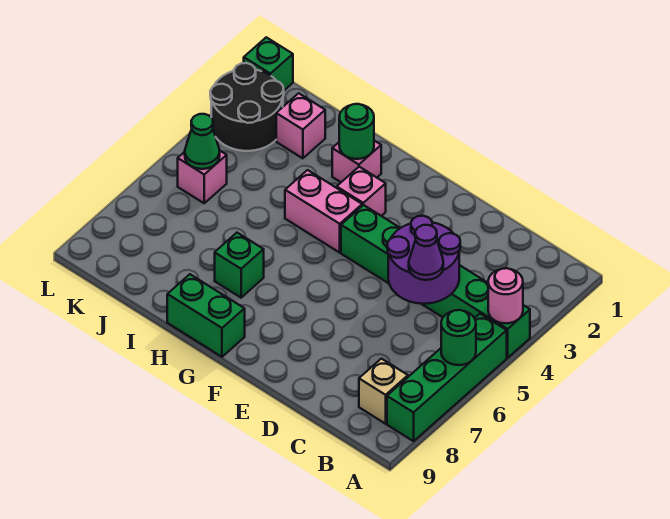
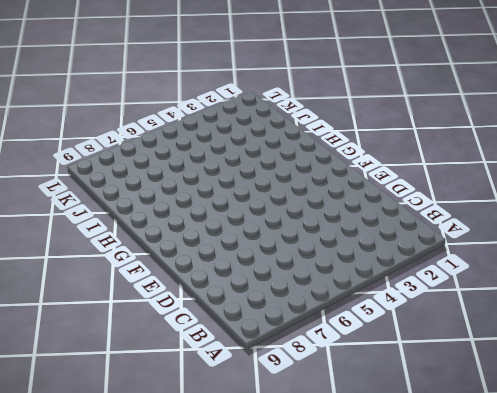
none -> green brick A4:F4 level 1
none -> green brick A5:A8 level 1
none -> tan brick B8 level 1

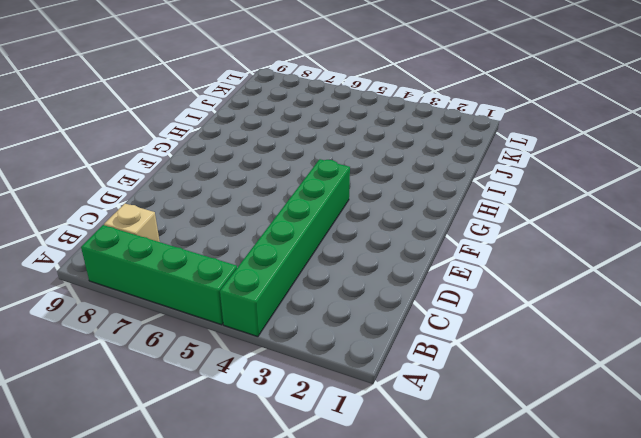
none -> pink brick G3 level 1
none -> pink brick G4:H4 level 1
none -> green brick G9:H9 level 1

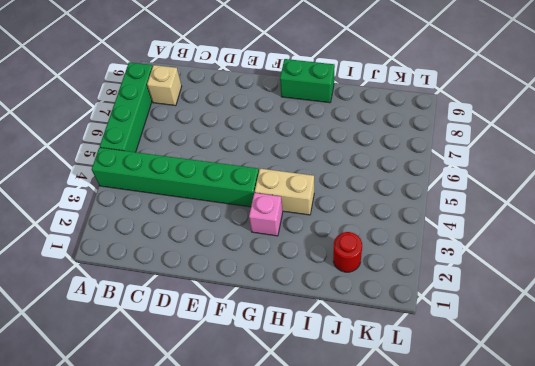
tan brick G4:H4 level 1 -> pink brick G4:H4 level 1
red round brick J2 level 1 -> pink brick J2 level 1
none -> pink brick H2 level 1
none -> green brick H7 level 1
none -> black round brick K2:L3 level 1

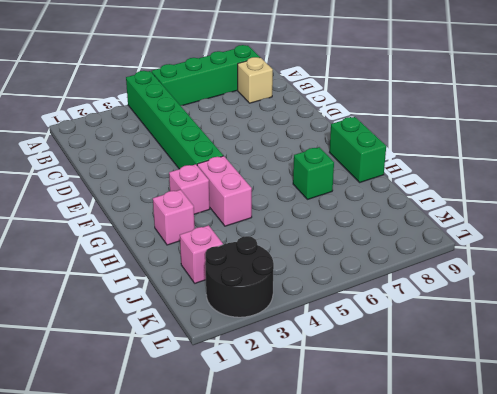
none -> pink brick K5 level 1
none -> green brick L1 level 1
none -> pink round brick A4 level 2

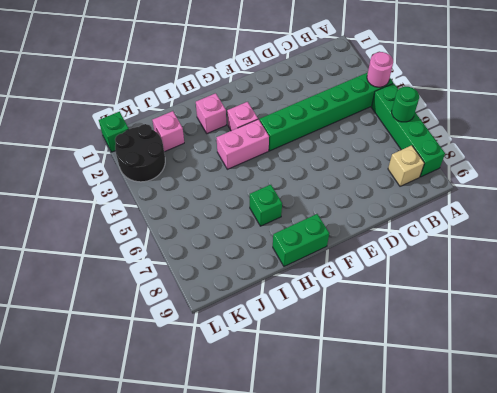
none -> pink brick K5 level 1
none -> purple round brick C4:D5 level 2
none -> green round brick H2 level 2

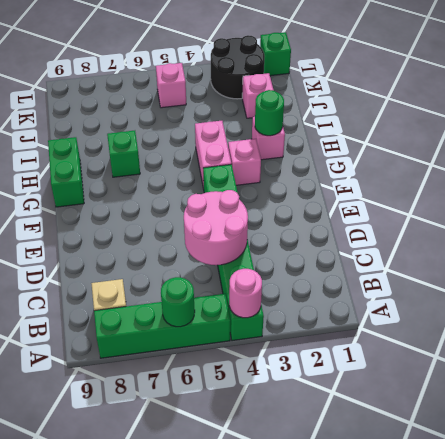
pink round brick C4:D5 level 2 -> purple round brick C4:D5 level 2
none -> green cone K5 level 2
none -> purple cone C5 level 3

